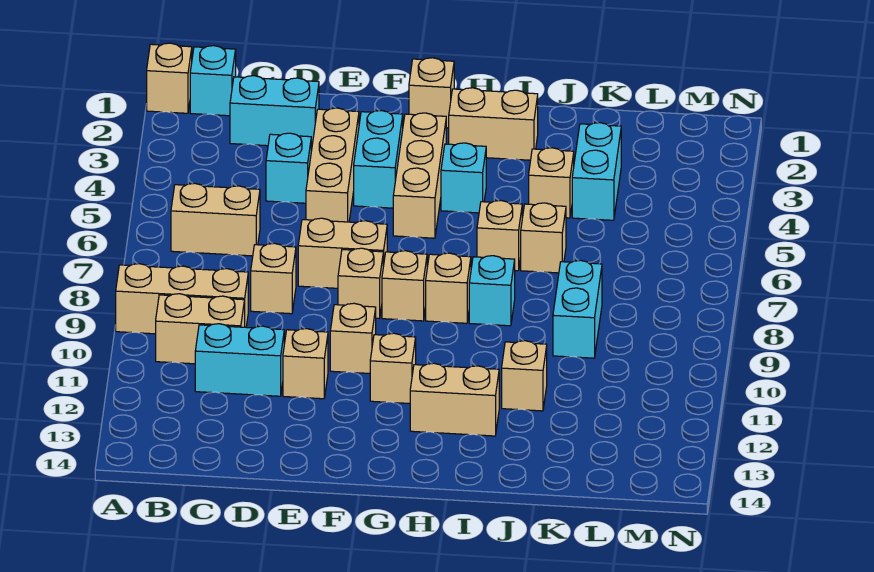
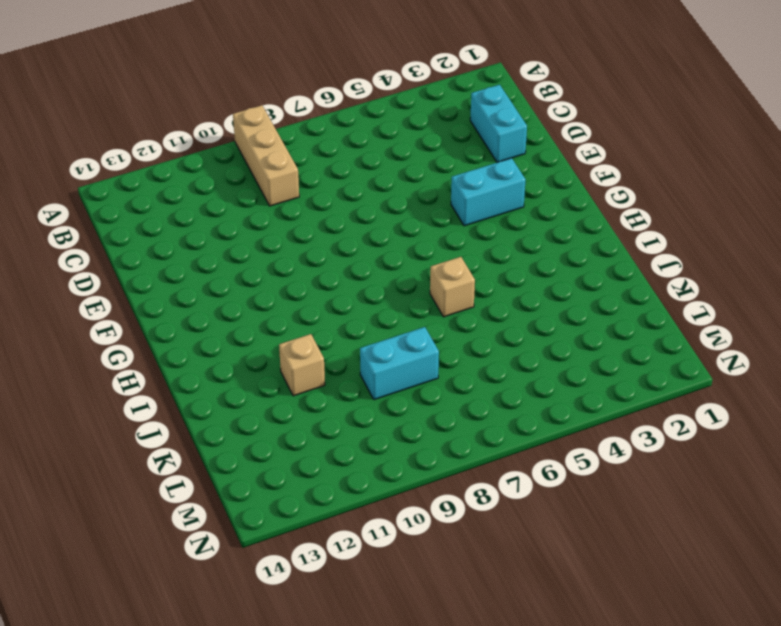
none -> tan brick A1 level 1
none -> cyan brick B1 level 1
none -> tan brick B6:C6 level 1
none -> tan brick B10:C10 level 1

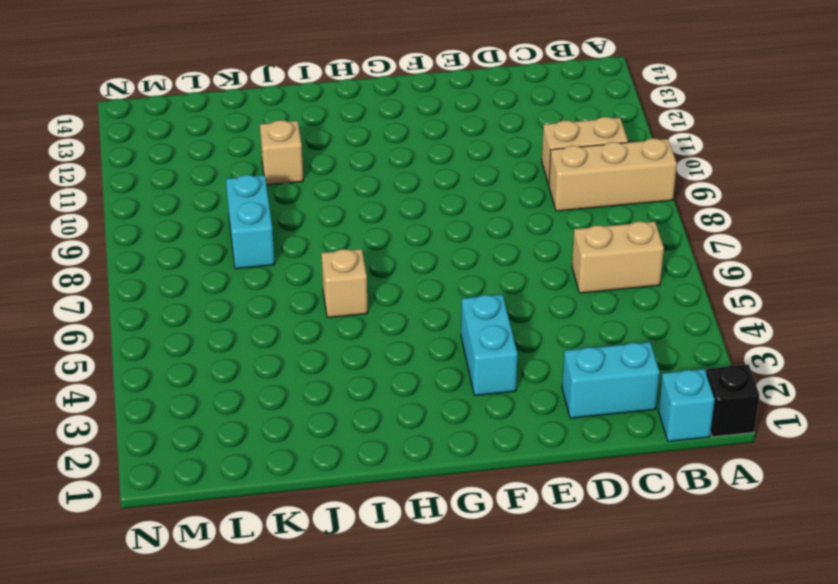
black brick A1 level 1 -> tan brick A1 level 1
none -> cyan brick C11:D11 level 1
none -> cyan brick D4 level 1
none -> tan brick D8 level 1
none -> tan brick E3:E5 level 1

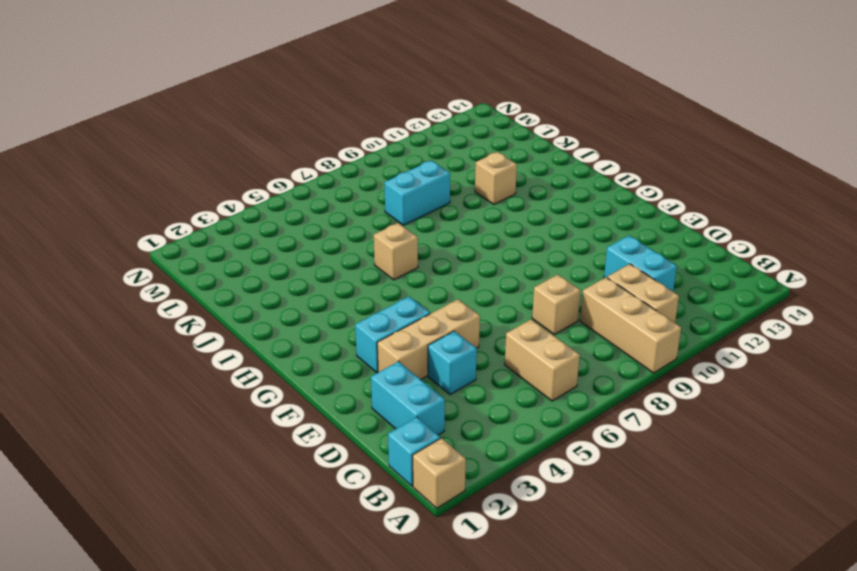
none -> tan brick E7:F7 level 1
none -> tan brick E11 level 1
none -> tan brick F8 level 1
none -> tan brick F10 level 1

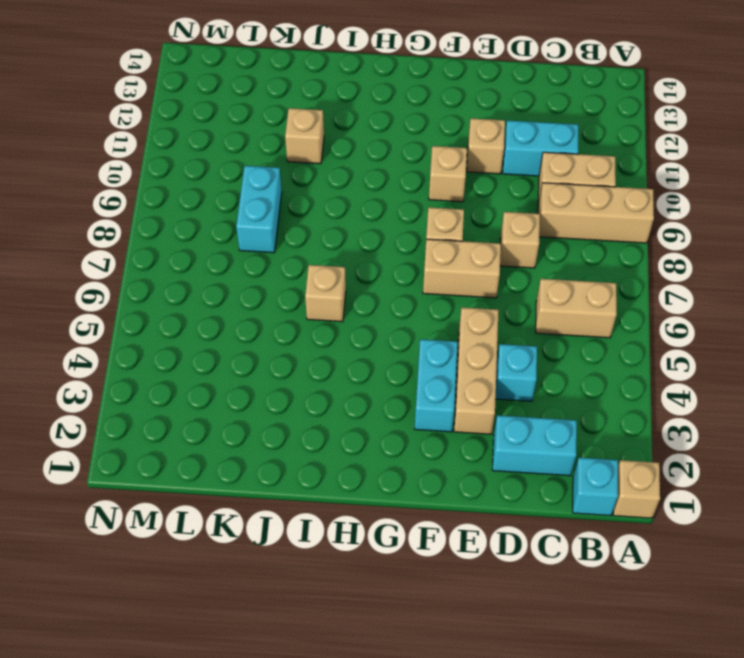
none -> tan brick G1 level 1
none -> tan brick G3:G5 level 1
none -> tan brick G8 level 1
none -> tan brick G11 level 1

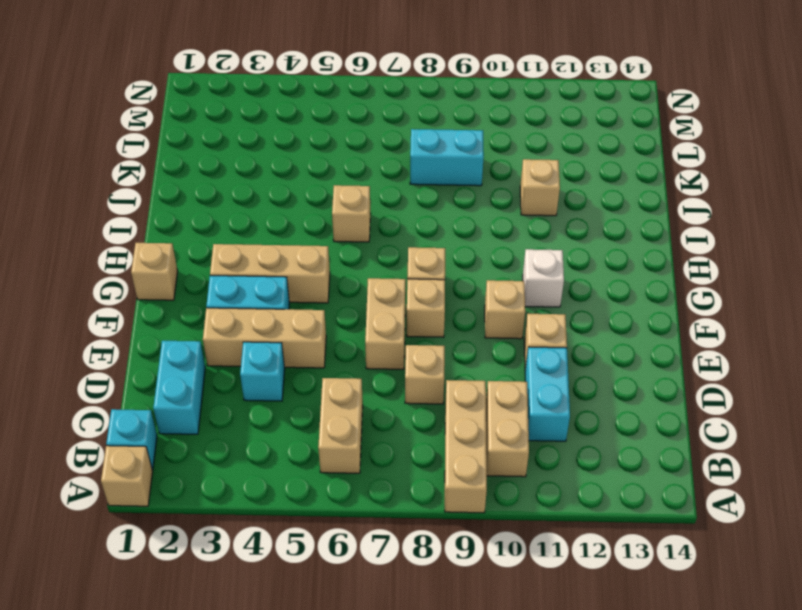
white brick G11 level 1 -> tan brick G11 level 1
none -> tan brick H2:I2 level 1
none -> cyan brick H4 level 1
none -> tan brick H8 level 1
none -> tan brick H12:I12 level 1

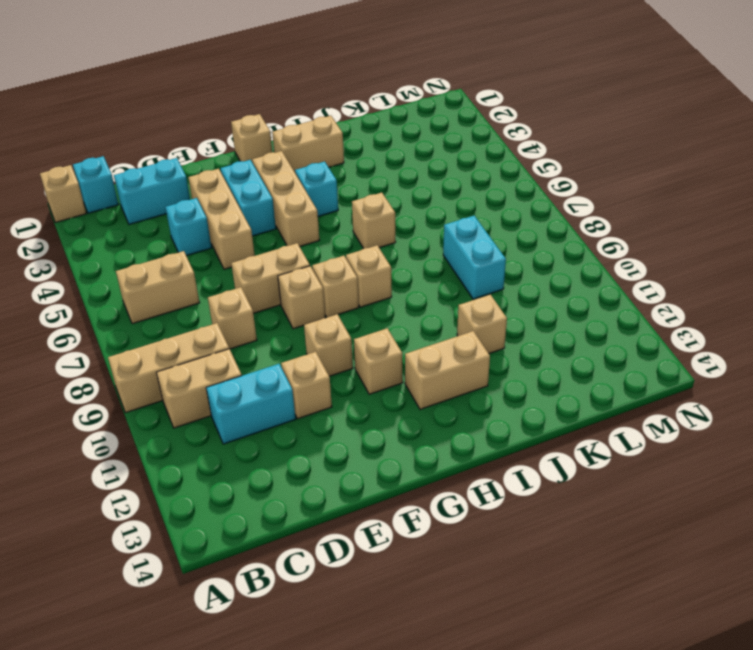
none -> cyan brick I8 level 1
none -> tan brick J4 level 1
none -> tan brick J6 level 1
none -> cyan brick K3:K4 level 1

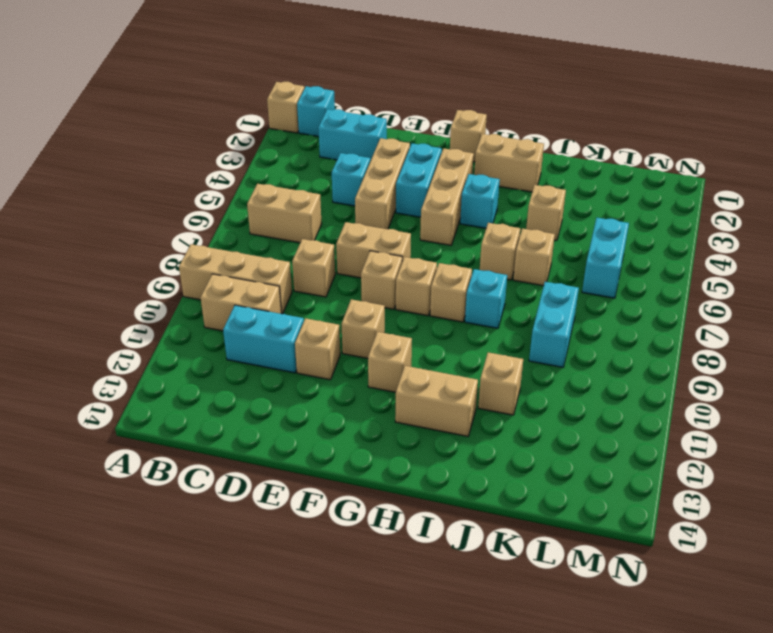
cyan brick L5:L6 level 1 -> cyan brick K3:K4 level 1

